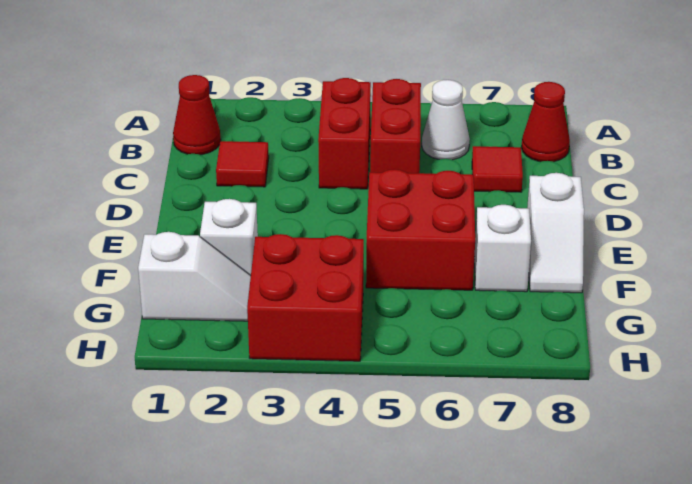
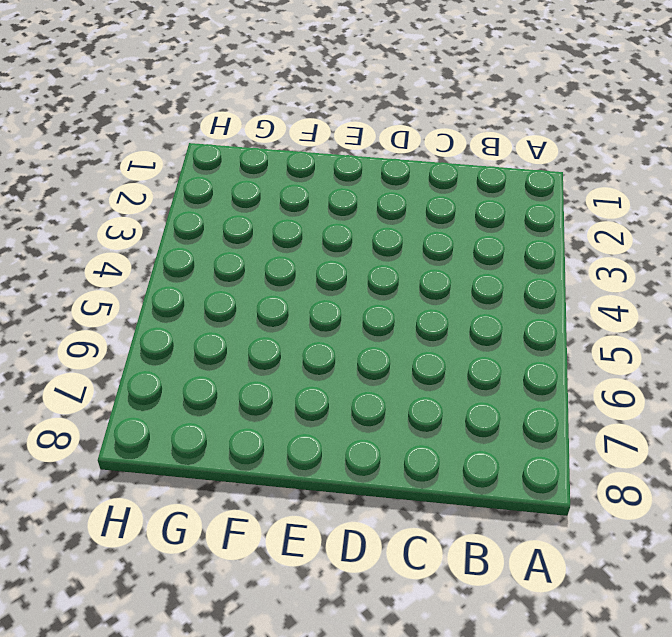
none -> red cone B1 level 1
none -> red brick B4:C4 level 1
none -> red brick B5:C5 level 1

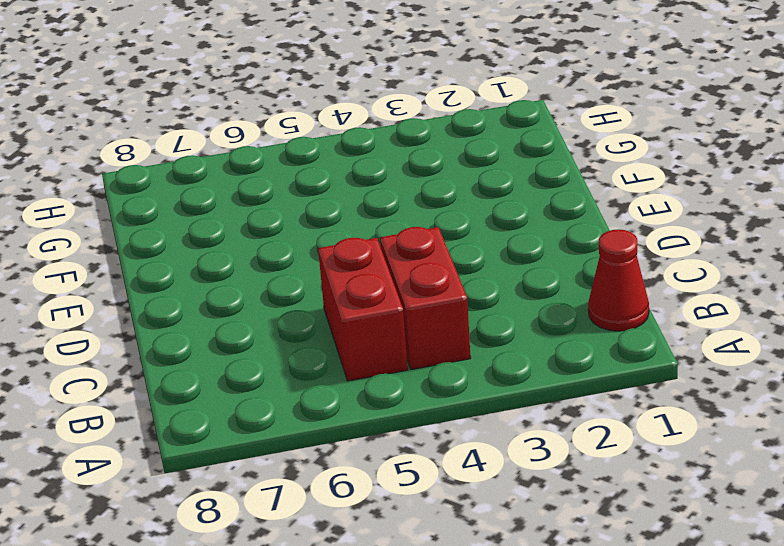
none -> white cone B6 level 1
none -> red cone B8 level 1
none -> red tile C2 level 1

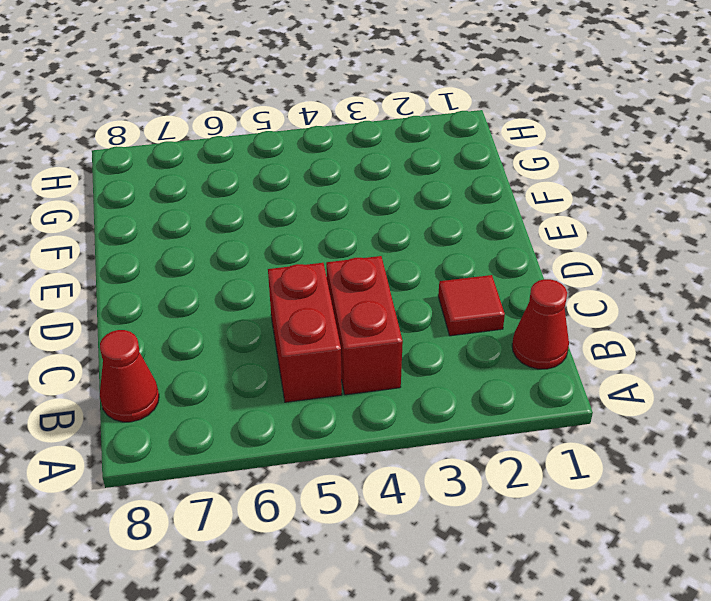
none -> white cone B6 level 1
none -> red tile C7 level 1
none -> red brick E5:F6 level 1

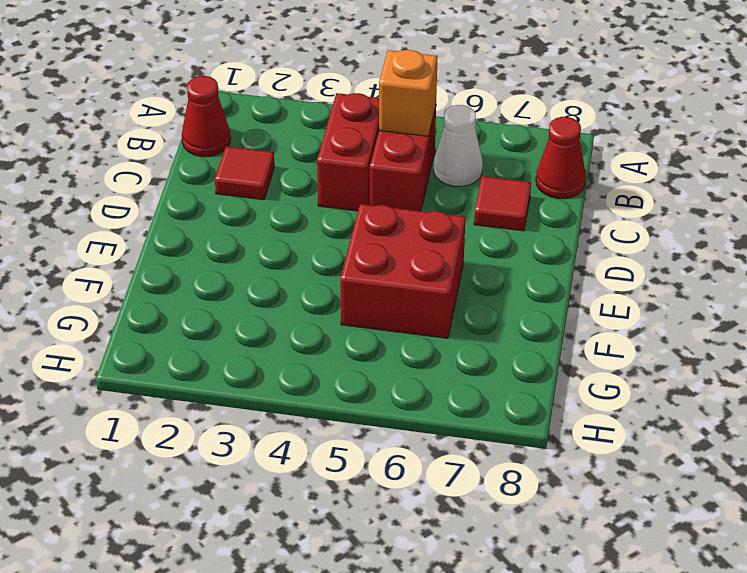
orange brick B5 level 2 -> none
none -> white slope E8:F8 level 1 top E
none -> white brick F2 level 1
none -> white brick F7 level 1

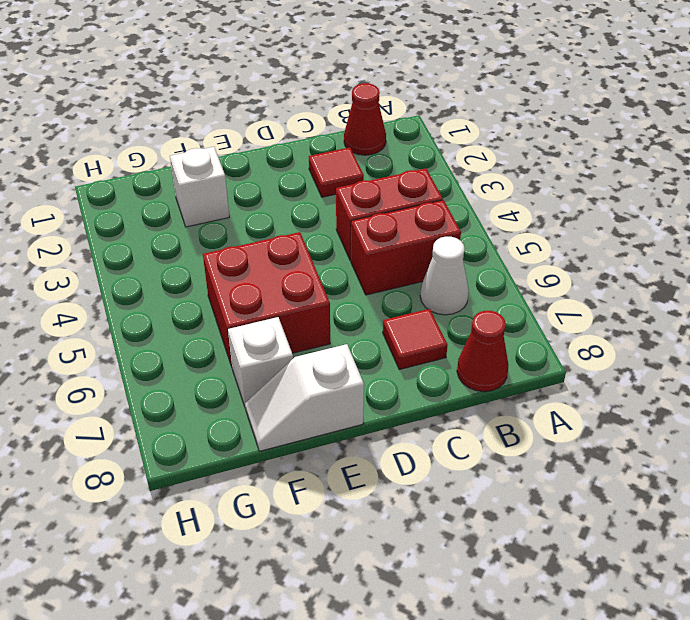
none -> white slope G1:G2 level 1 top 1
none -> red brick G3:H4 level 1

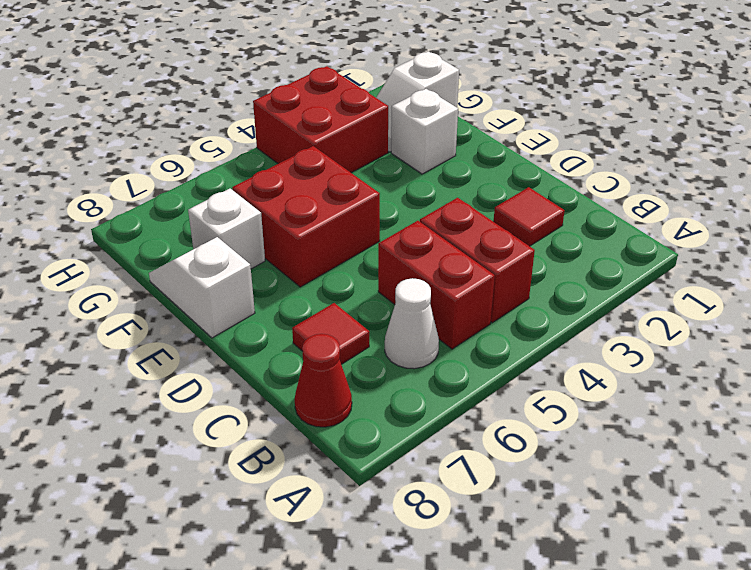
none -> red cone B1 level 1

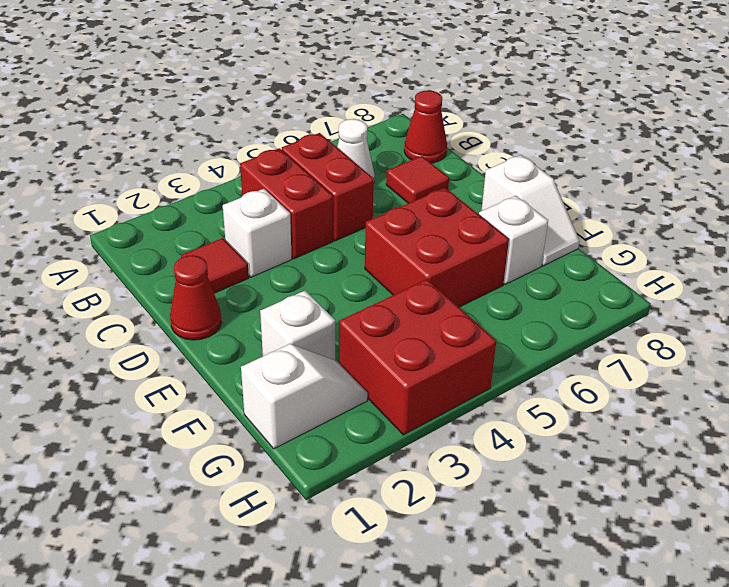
white brick C3 level 1 -> none
red cone D1 level 1 -> red cone B1 level 1

